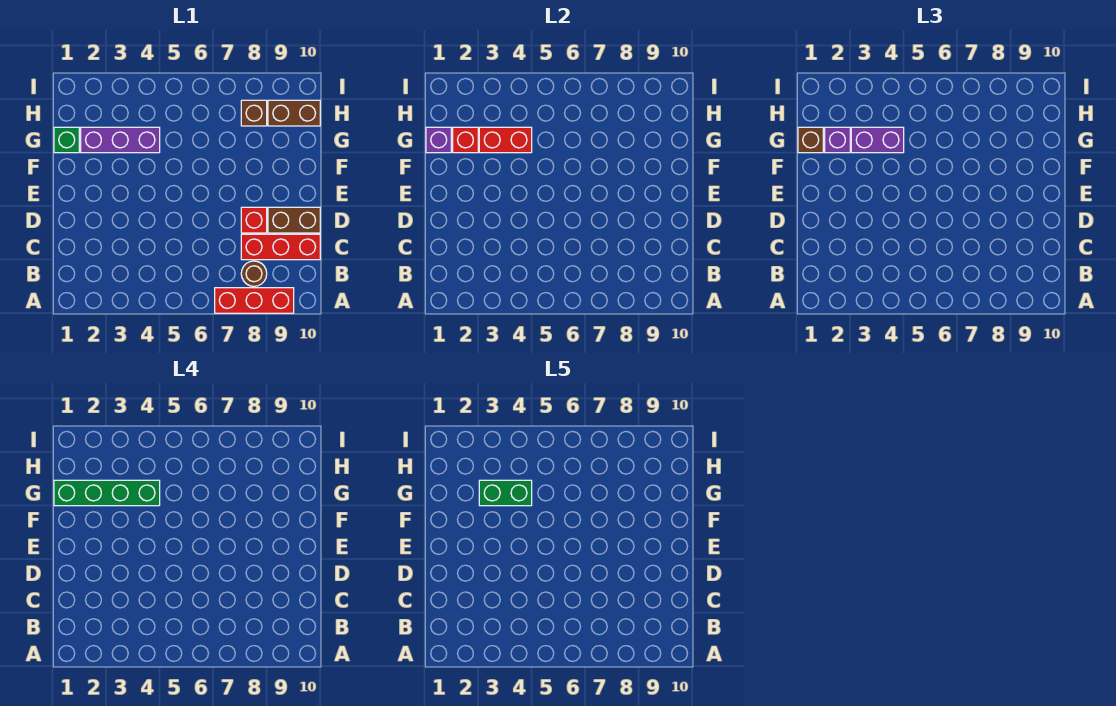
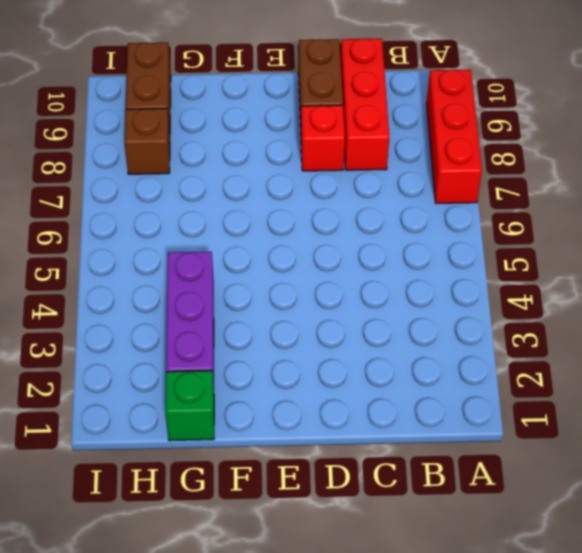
none -> brown round brick B8 level 1
none -> purple brick G1 level 2
none -> red brick G2 level 2

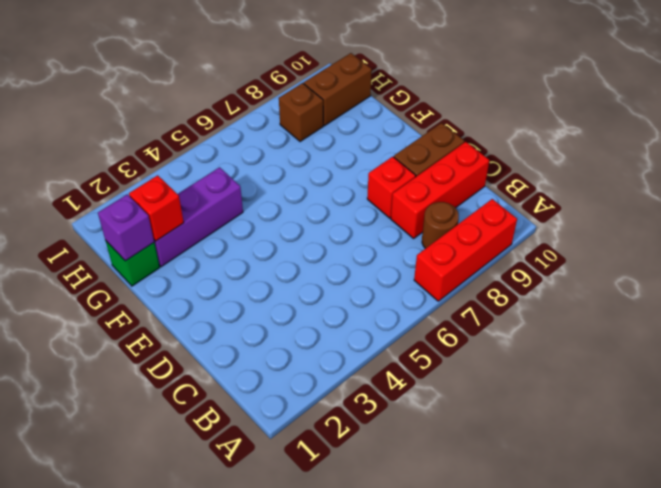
none -> red brick G3:G4 level 2
none -> brown brick G1 level 3
none -> purple brick G2 level 3

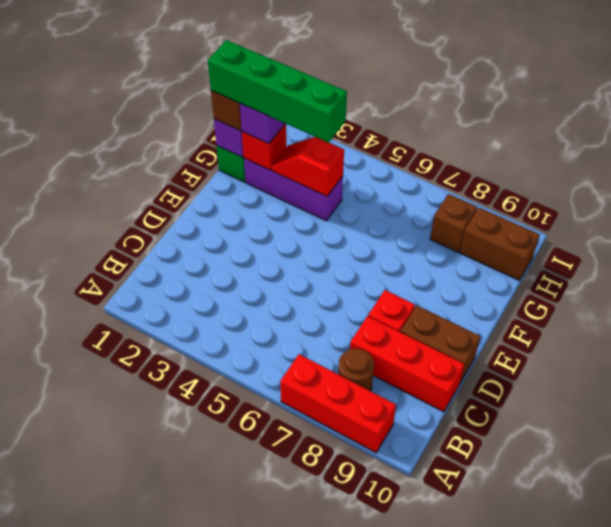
red slope G3:G4 level 2 top 4 -> red brick G3:G4 level 2
none -> purple brick G3:G4 level 3
none -> green brick G3:G4 level 5

